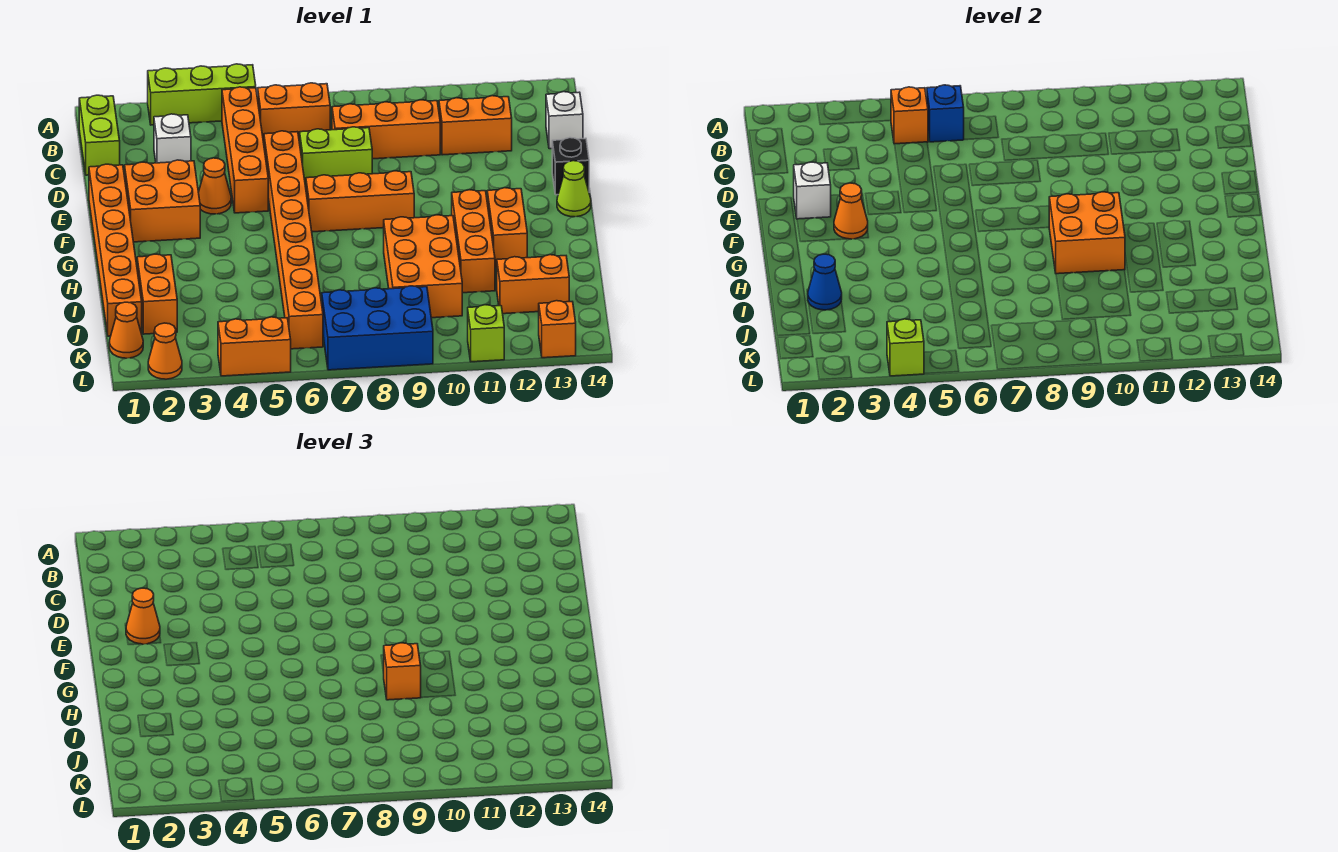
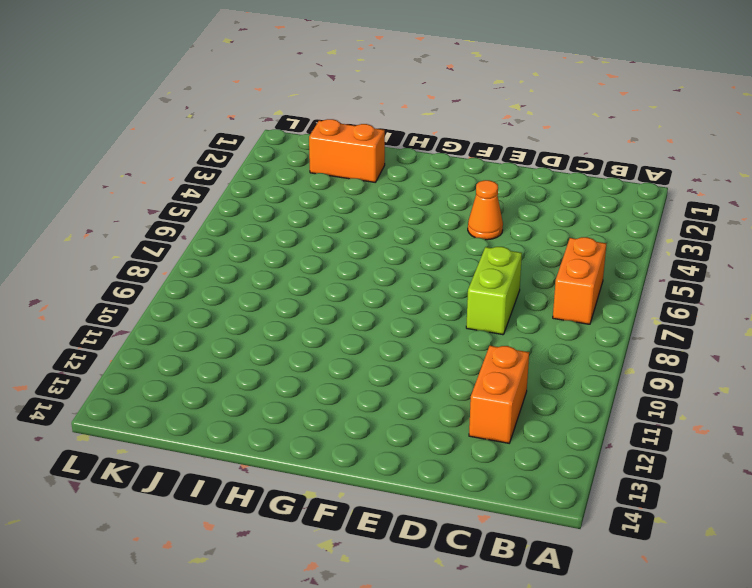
none -> lime brick A3:A5 level 1
none -> lime brick B1:C1 level 1
none -> orange brick B5:E5 level 1
none -> white brick C3 level 1

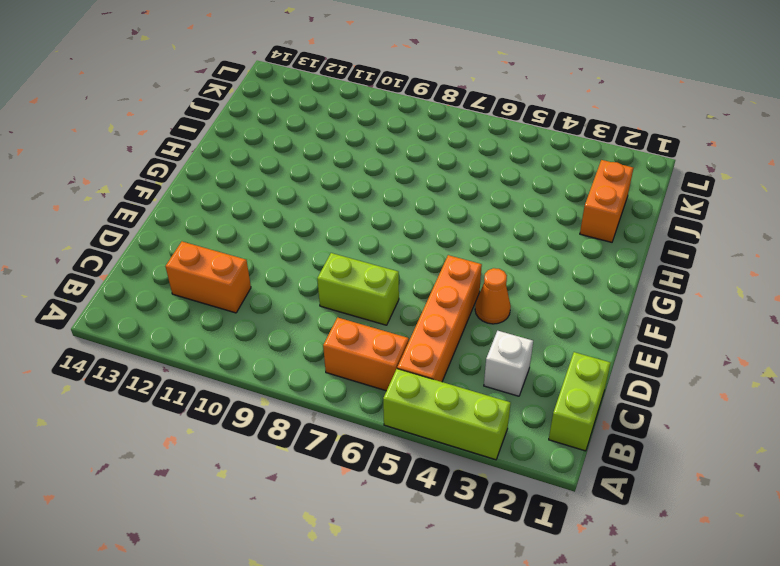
none -> orange brick C8:C10 level 1
none -> white brick C14 level 1
none -> orange brick D6:K6 level 1
none -> orange brick E1:J1 level 1

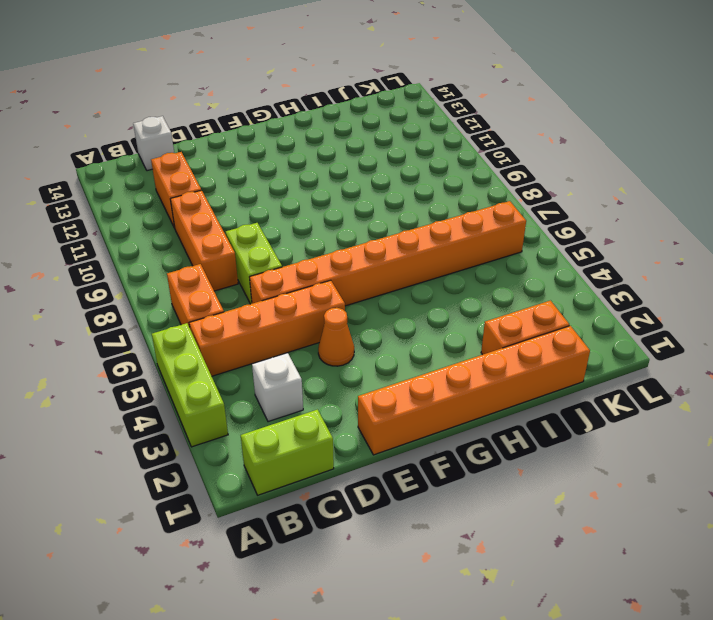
none -> orange brick E2:F3 level 1
none -> black brick E14 level 1
none -> orange brick F7:F9 level 1
none -> lime cone F14 level 1

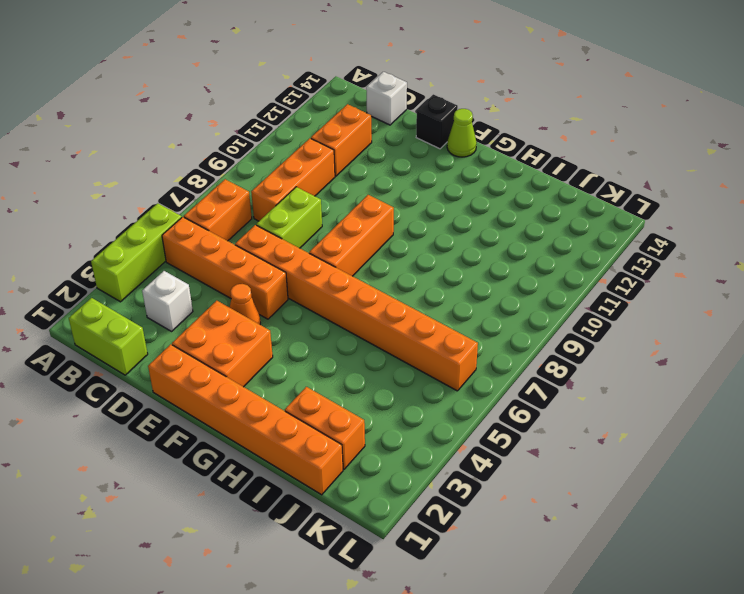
none -> orange brick G11:I11 level 1
none -> orange brick G12:H12 level 1
none -> orange brick H9:J10 level 1
none -> orange brick J12:J13 level 1

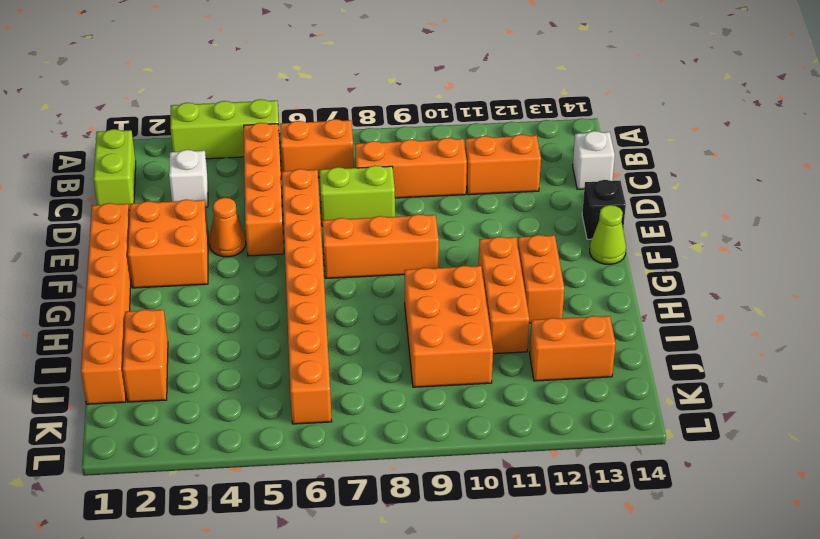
none -> orange cone K1 level 1
none -> blue brick K7:L9 level 1
none -> orange cone L2 level 1
none -> orange brick L4:L5 level 1

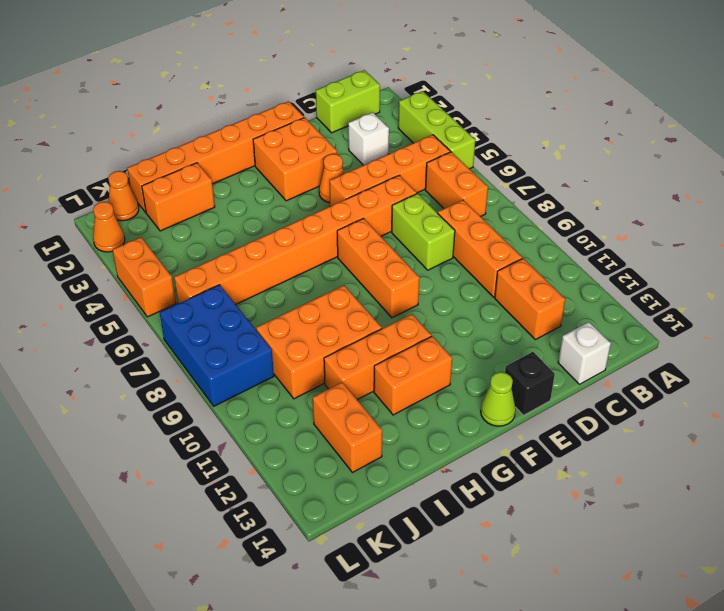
none -> lime brick L11 level 1
none -> orange brick L13 level 1
none -> orange brick B5 level 2
none -> blue brick B6 level 2

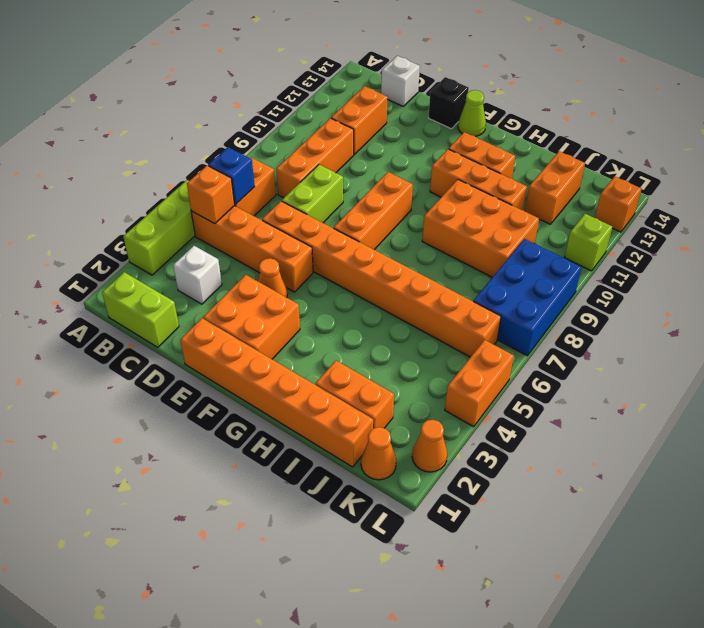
none -> white brick E2 level 2
none -> orange cone F3 level 2
none -> orange brick G9:H10 level 2
none -> blue cone I2 level 2

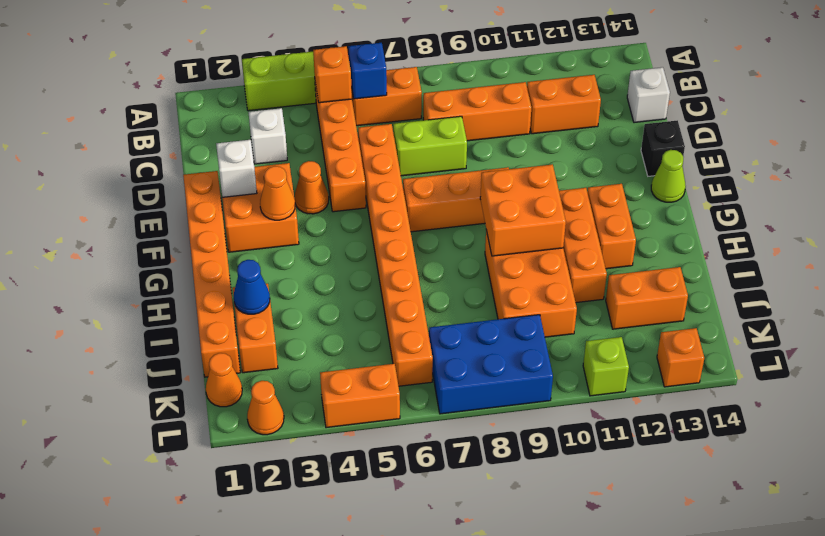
none -> lime brick B1:C1 level 1
none -> lime brick L4 level 2
none -> orange cone E2 level 3
none -> orange brick H9 level 3

